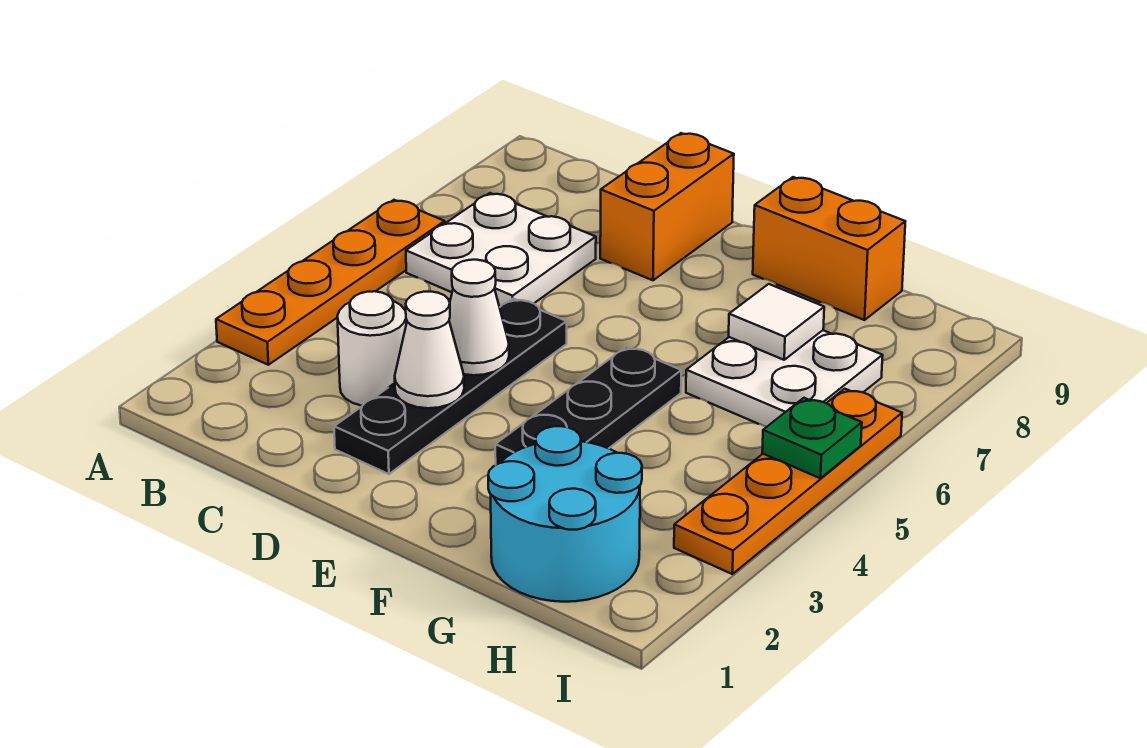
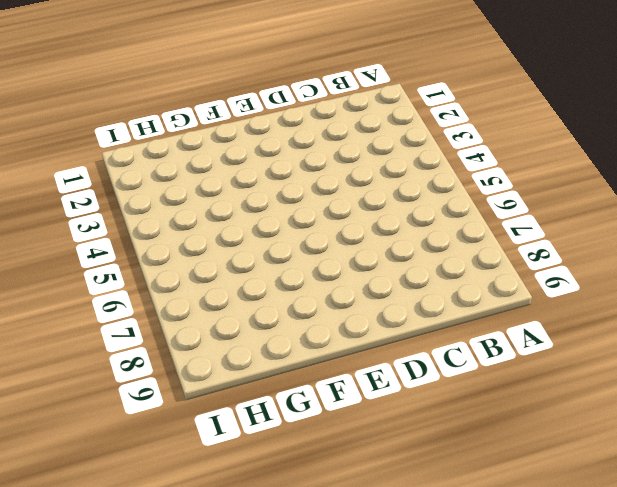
none -> orange plate A3:A6 level 1
none -> white plate B6:C7 level 1
none -> white round brick C3 level 1

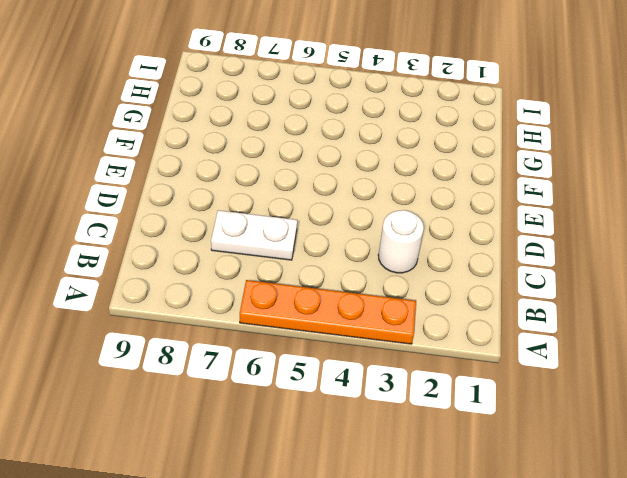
white plate C6:C7 level 1 -> white plate B6:C7 level 1
none -> black plate D2:D5 level 1
none -> orange brick D8:D9 level 1
none -> black plate F3:F5 level 1

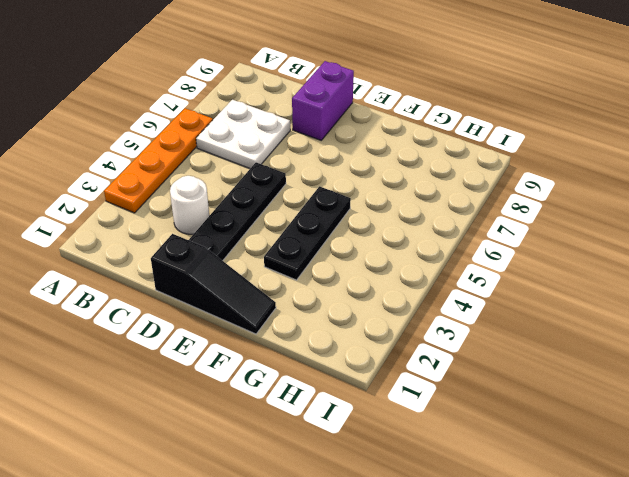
black slope D1:F1 level 1 top D -> none
purple brick D8:D9 level 1 -> orange brick D8:D9 level 1
none -> orange brick F9:G9 level 1
none -> cyan round brick G1:H2 level 1
none -> white plate G6:H7 level 1

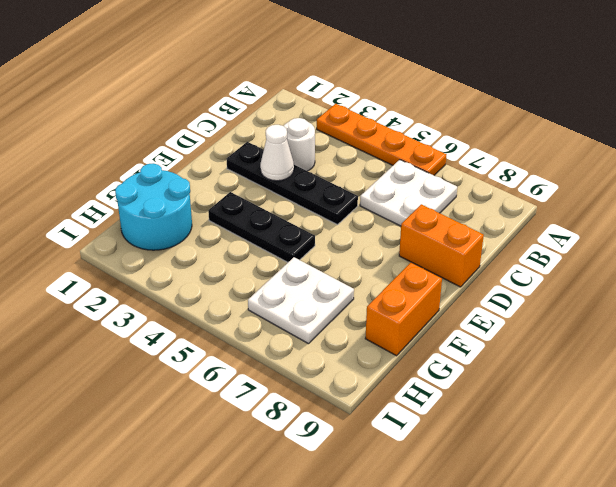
none -> orange plate I3:I6 level 1
none -> white cone D4 level 2
none -> white tile G7 level 2

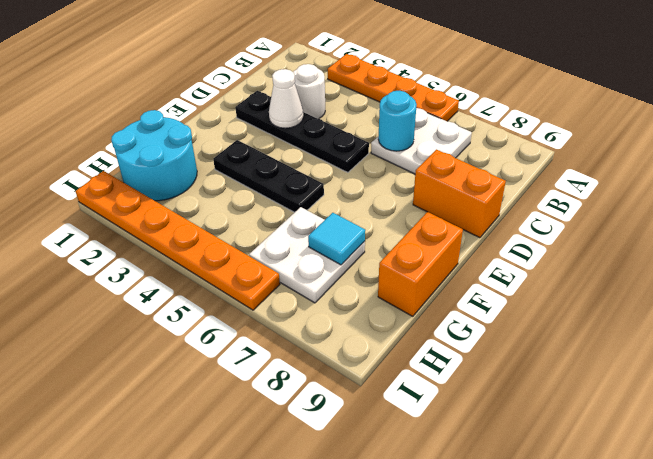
cyan round brick C6 level 2 -> none
cyan tile G7 level 2 -> white tile G7 level 2
orange plate I1:I6 level 1 -> orange plate I3:I6 level 1
none -> white cone D4 level 2
none -> green plate I5 level 2

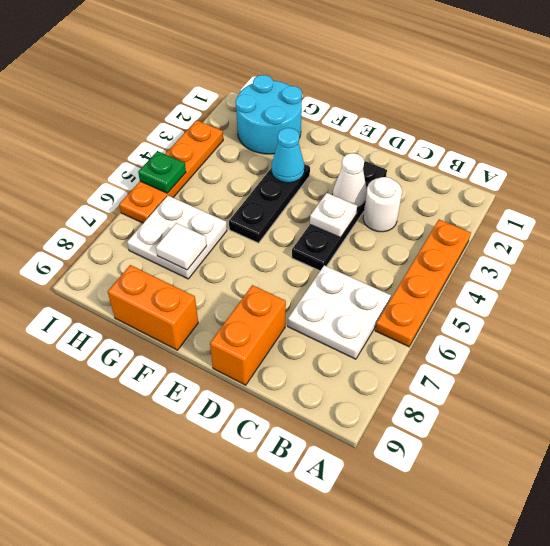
white plate D4 level 2 -> white cone D4 level 2
cyan cone F3 level 2 -> none

